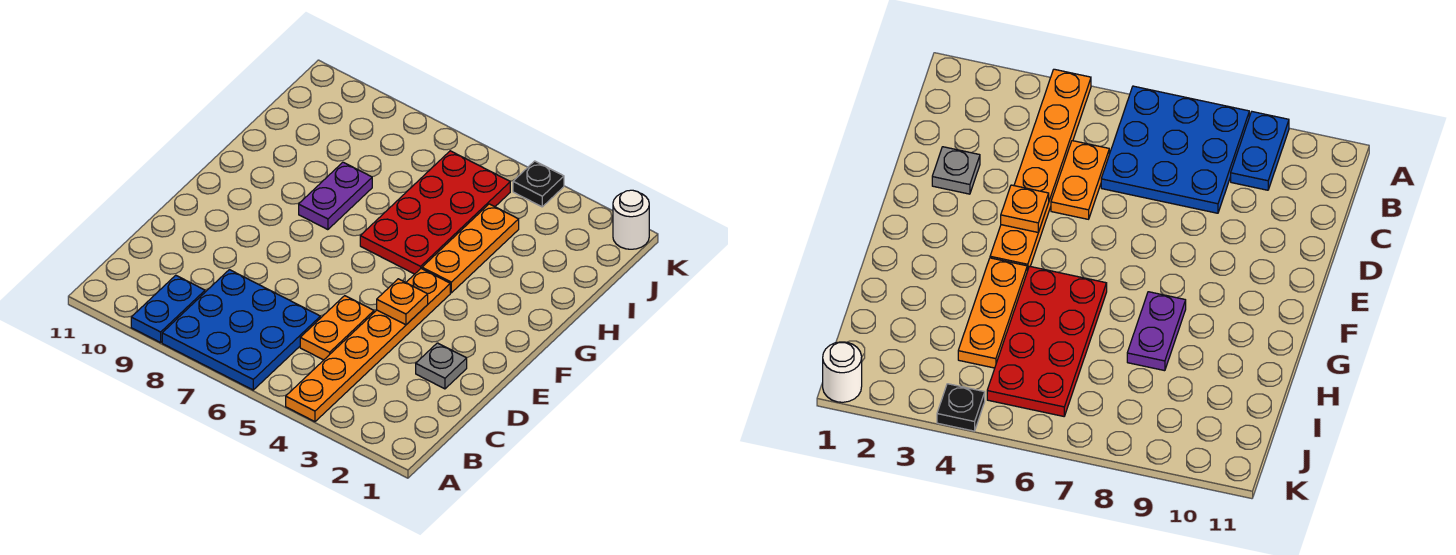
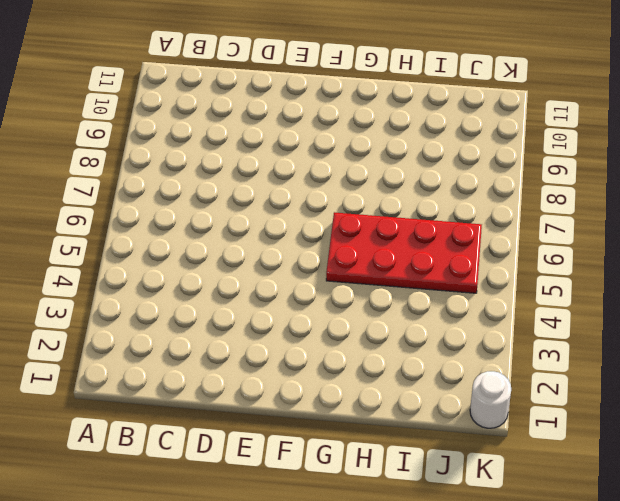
none -> orange plate A4:F4 level 1
none -> blue plate A6:C8 level 1

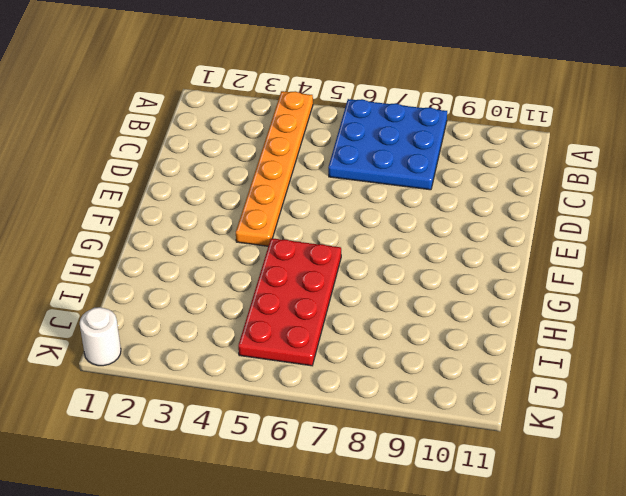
none -> blue plate A9:B9 level 1
none -> orange plate C5:D5 level 1

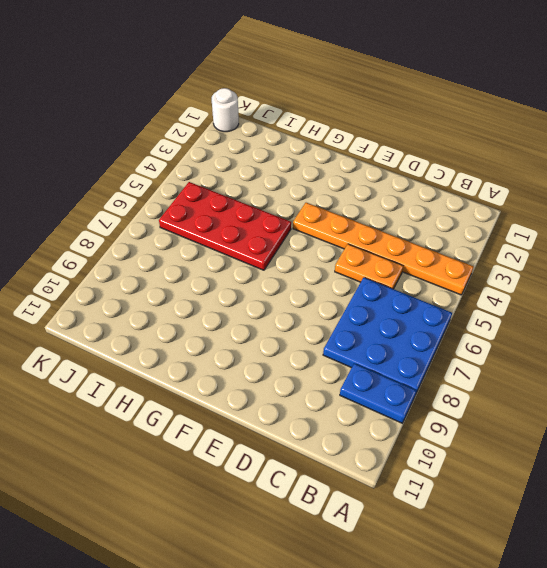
none -> grey plate D2 level 1
none -> orange plate G4:I4 level 1

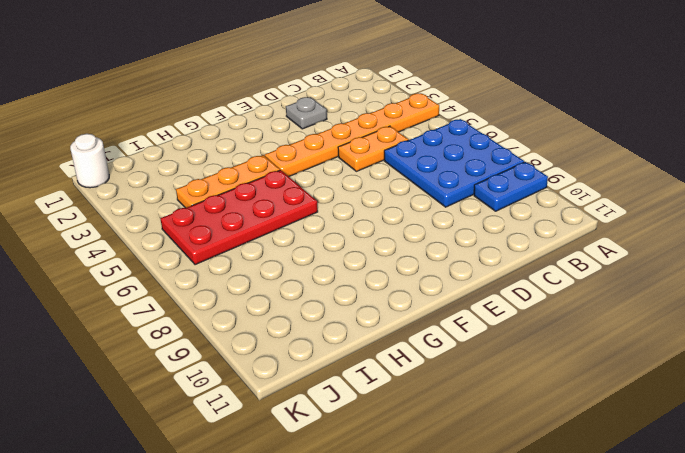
none -> purple plate G8:H8 level 1
none -> black plate K4 level 1

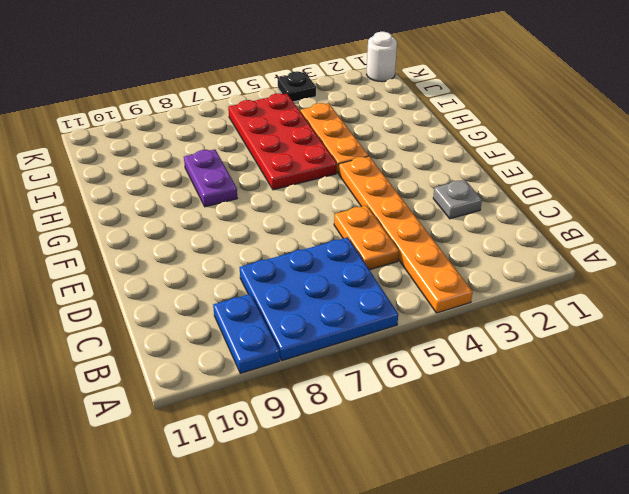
none -> orange plate E4 level 2

